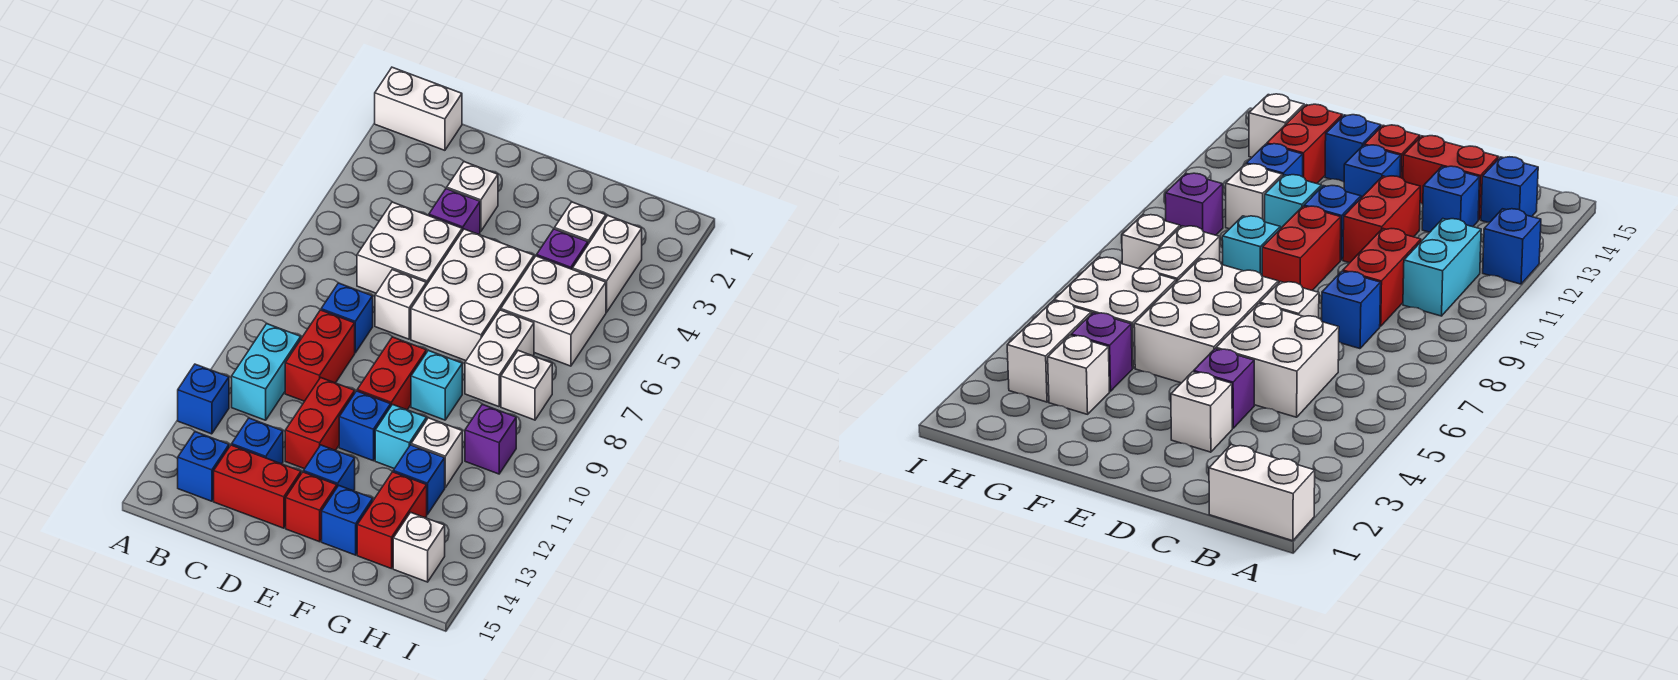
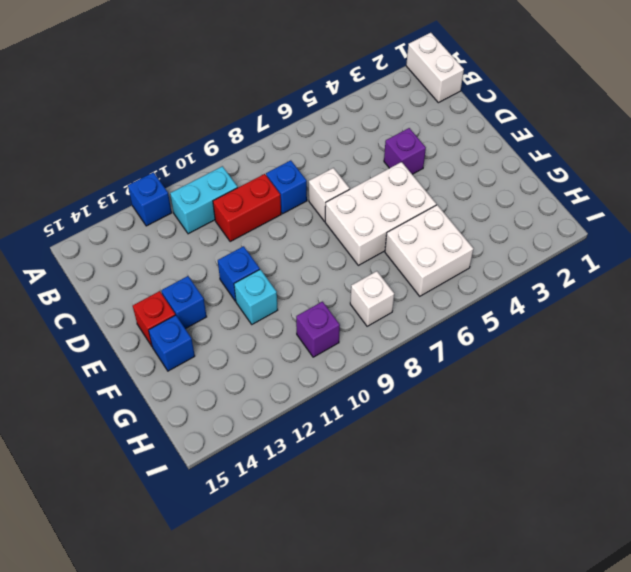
none -> blue brick B14 level 1
none -> white brick C5:D6 level 1
none -> blue brick C13 level 1
none -> red brick C14:D14 level 1

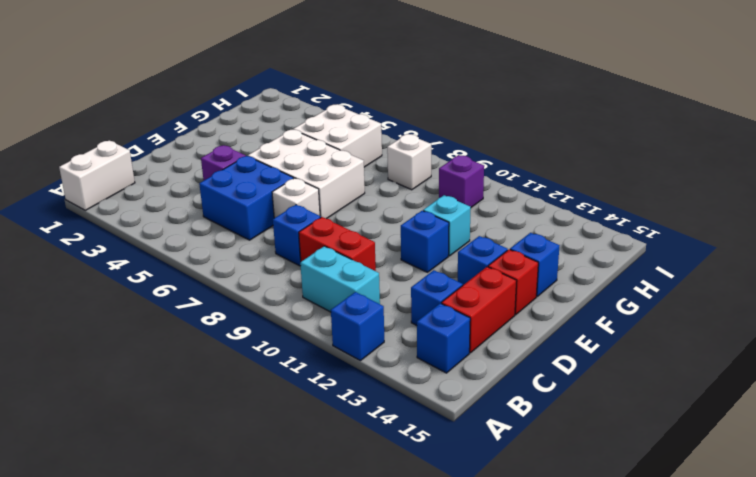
blue brick C5:D6 level 1 -> white brick C5:D6 level 1
none -> white brick D3 level 1
none -> red brick D11:D12 level 1
none -> red brick E9:E10 level 1
none -> cyan brick F9 level 1

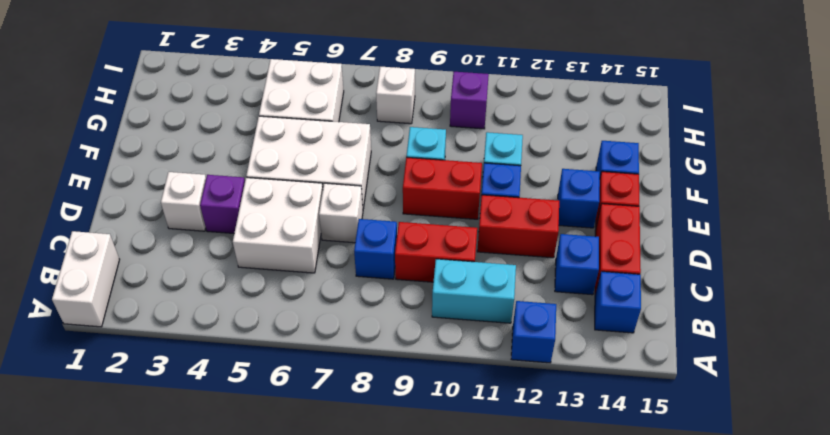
none -> white brick G3 level 1
none -> purple brick G4 level 1
none -> white brick G7:G8 level 1
none -> white brick G11 level 1

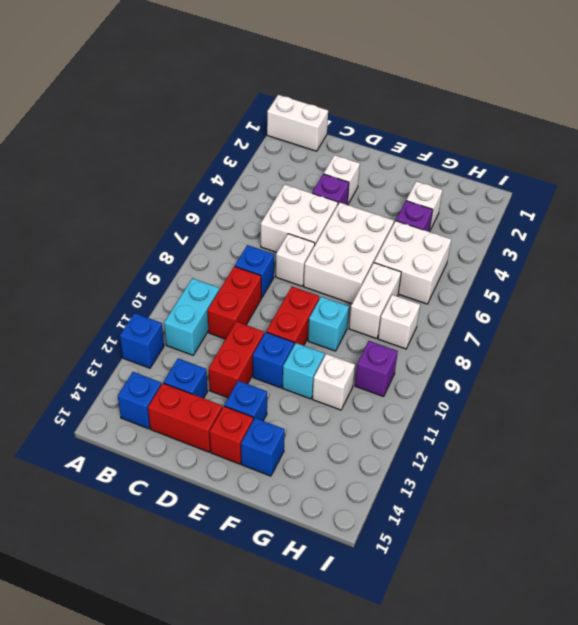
none -> blue brick G12 level 1
none -> red brick G13:G14 level 1
none -> white brick H3:H4 level 1
none -> white brick H14 level 1

